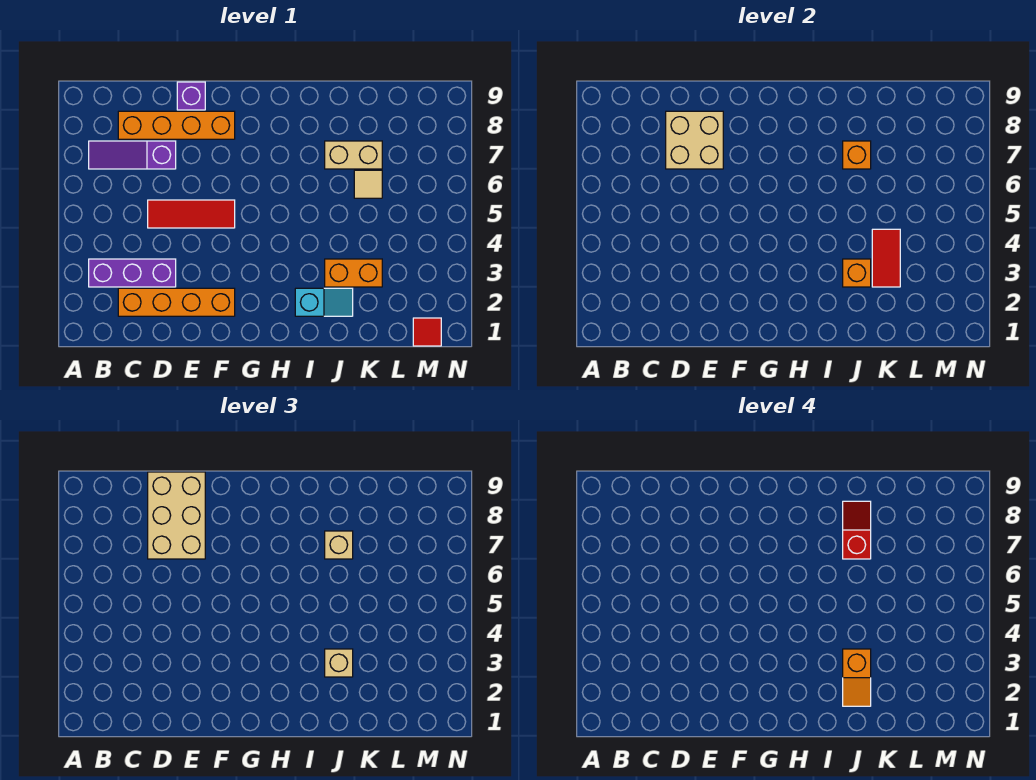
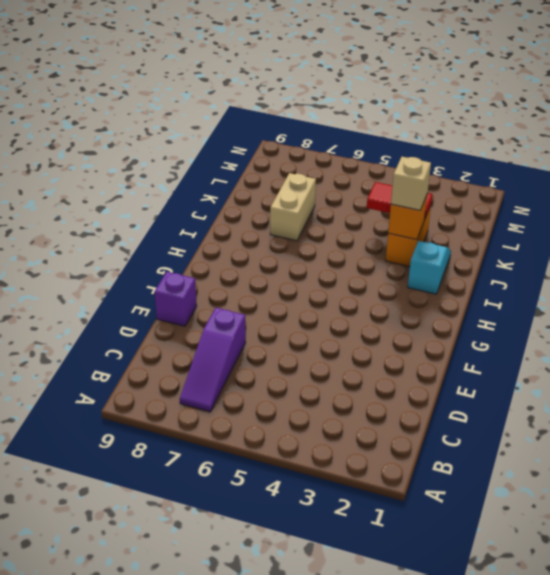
none -> purple brick B3:D3 level 1
none -> orange brick C2:F2 level 1
none -> orange brick C8:F8 level 1

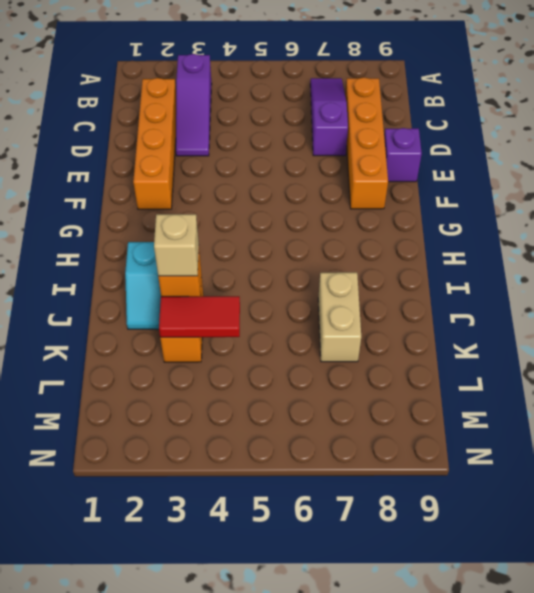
purple slope B3:D3 level 1 top B -> purple brick B3:D3 level 1
none -> red tile D5:F5 level 1
none -> tan tile K6 level 1
none -> red tile M1 level 1

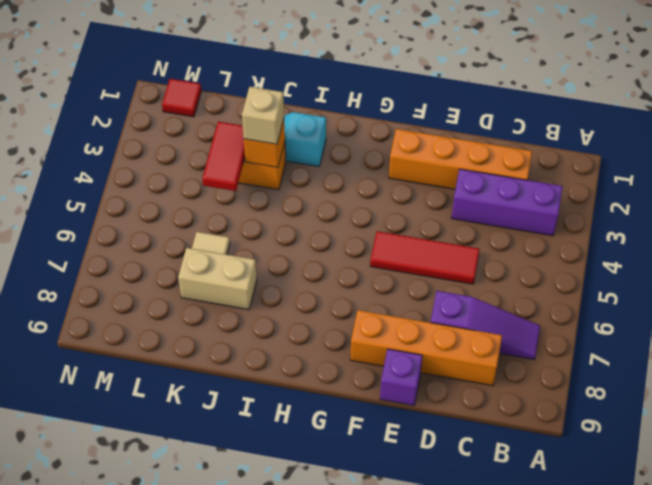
none -> tan brick D7:E8 level 2
none -> orange brick J7 level 2
none -> tan brick D7:E9 level 3

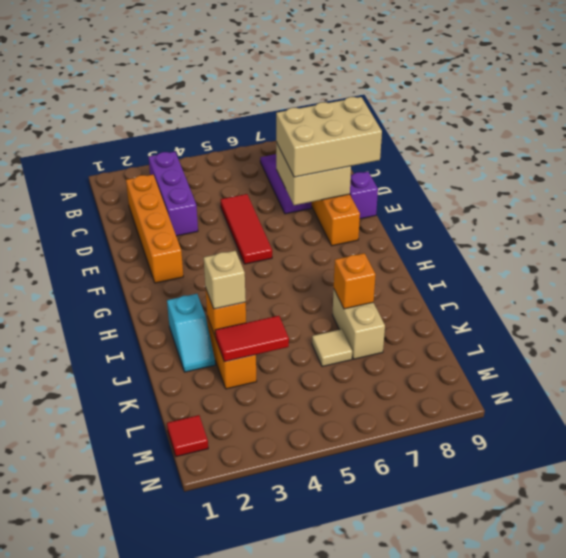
none -> tan brick J7 level 3
none -> orange slope J2:J3 level 4 top 3
none -> red slope J7:J8 level 4 top 7

